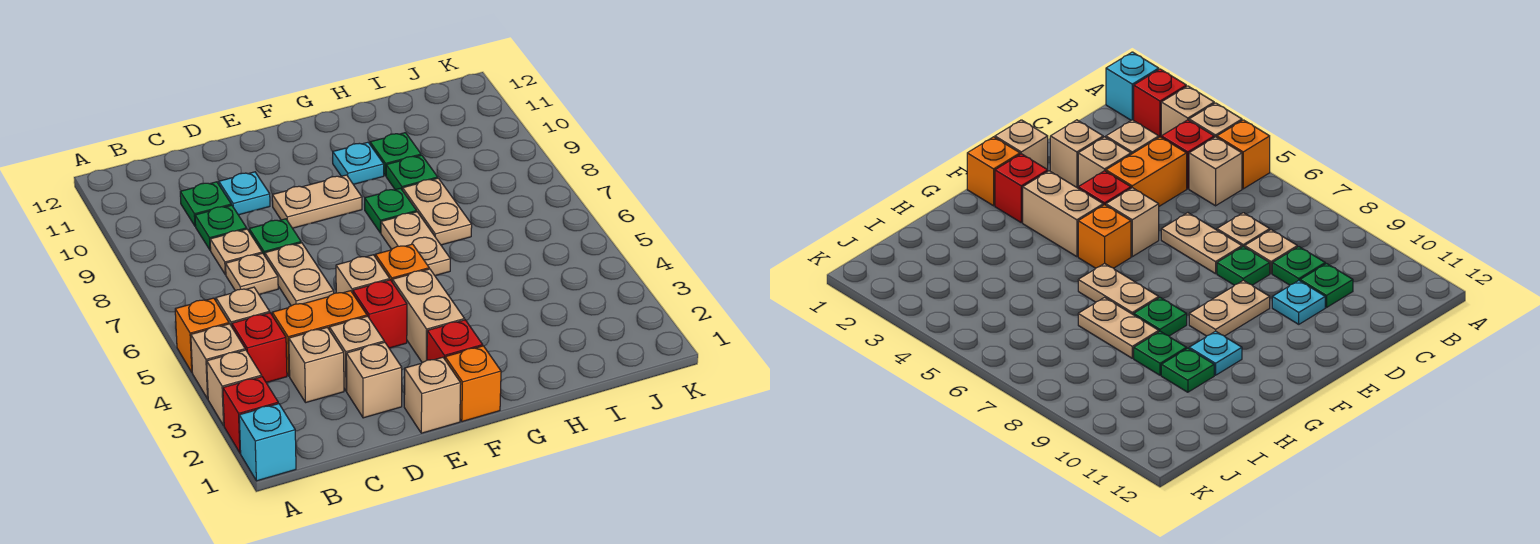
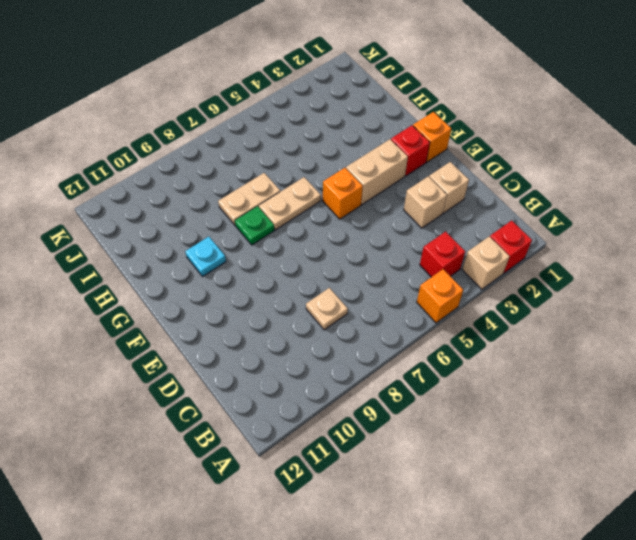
none -> cyan brick A1 level 1
none -> tan brick A4 level 1
none -> tan brick B5 level 1
none -> tan brick C3 level 1

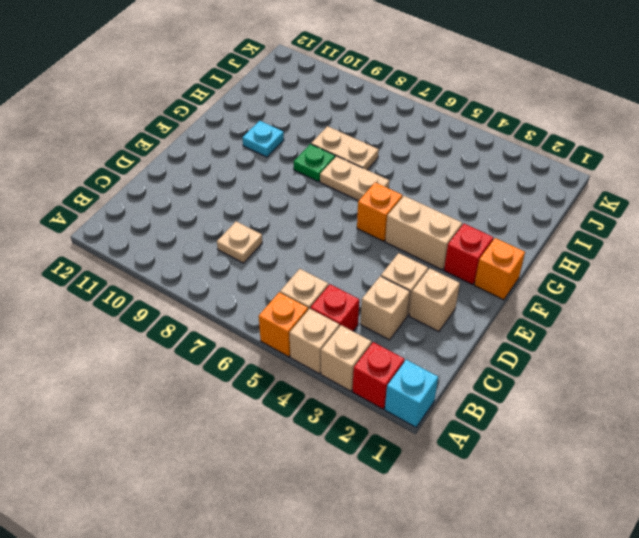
none -> orange brick C4:D4 level 1
none -> tan plate C7 level 1
none -> green plate C9 level 1
none -> green plate C10 level 1

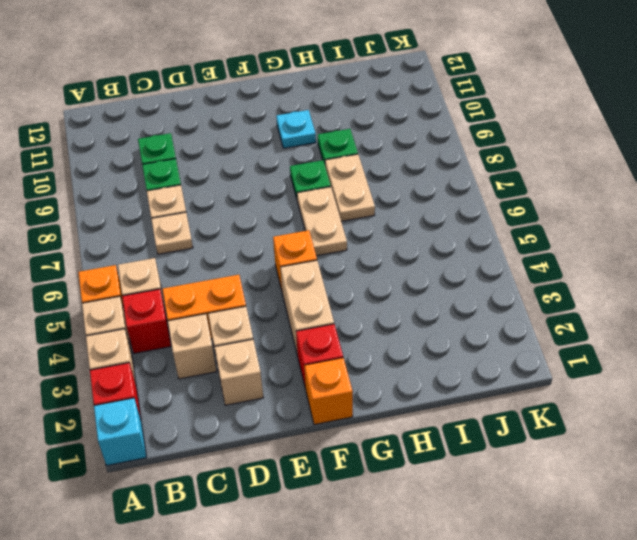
none -> tan plate D6:D7 level 1
none -> green plate D8 level 1
none -> cyan plate D10 level 1
none -> tan brick E1 level 1

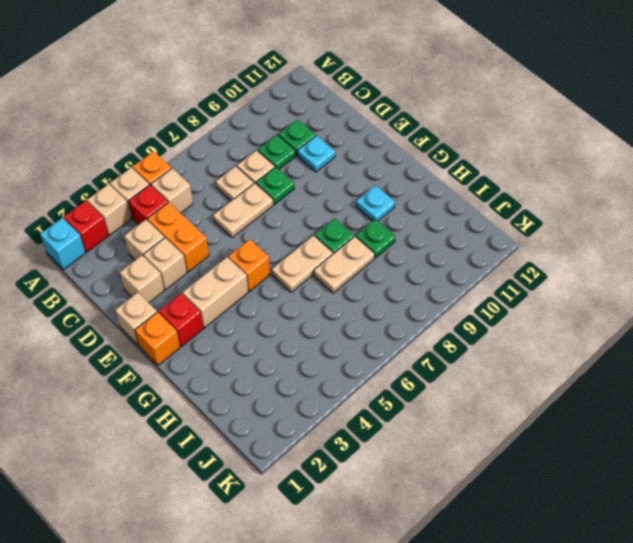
none -> red brick E4 level 1
none -> tan brick E5 level 1
none -> tan plate E9:F9 level 1
none -> green plate H10 level 1

